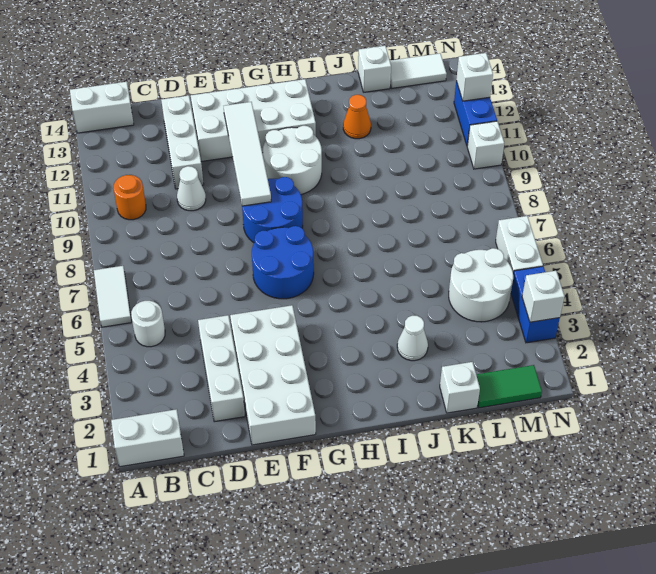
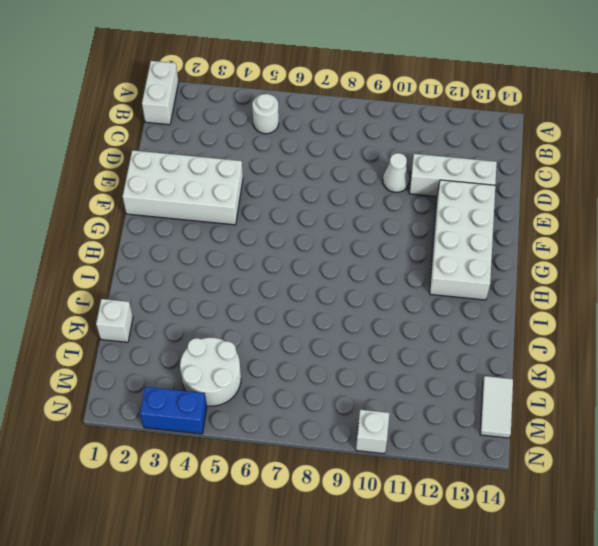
none -> white tile A6:A7 level 1
none -> white brick A14:B14 level 1
none -> orange round brick B10 level 1

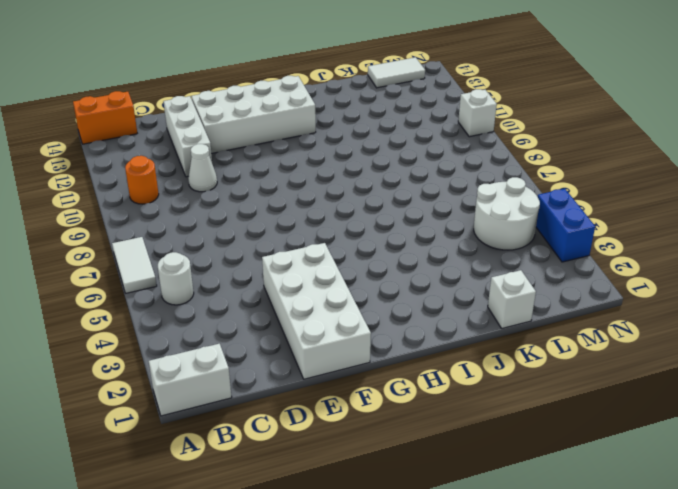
orange brick A14:B14 level 1 -> white brick A14:B14 level 1
none -> white brick D2:D4 level 1
none -> blue round brick F6:G7 level 1
none -> blue round brick F8:G9 level 1

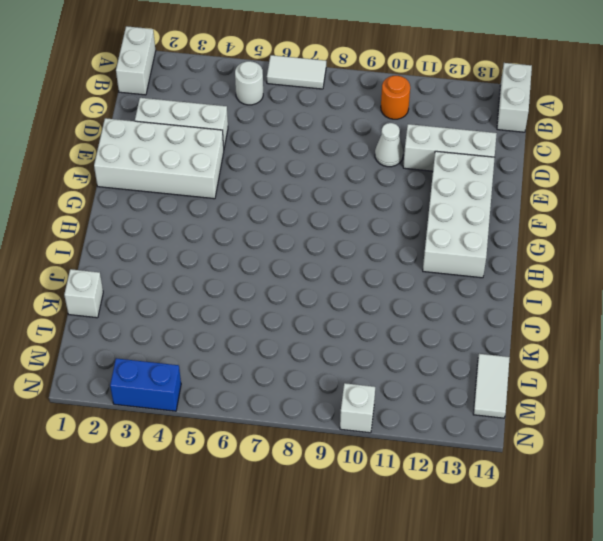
none -> blue round brick F6:G7 level 1
none -> blue round brick F8:G9 level 1
none -> white round brick G10:H11 level 1

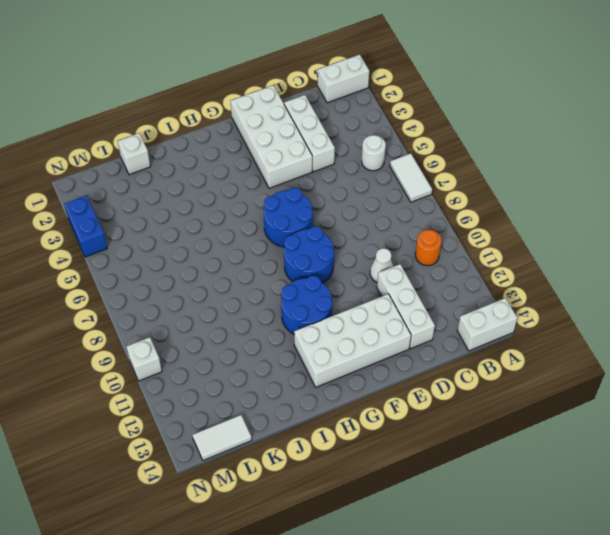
blue round brick G10:H11 level 1 -> white round brick G10:H11 level 1
none -> white cone J3 level 1
none -> orange cone J12 level 1
none -> white brick K14 level 1

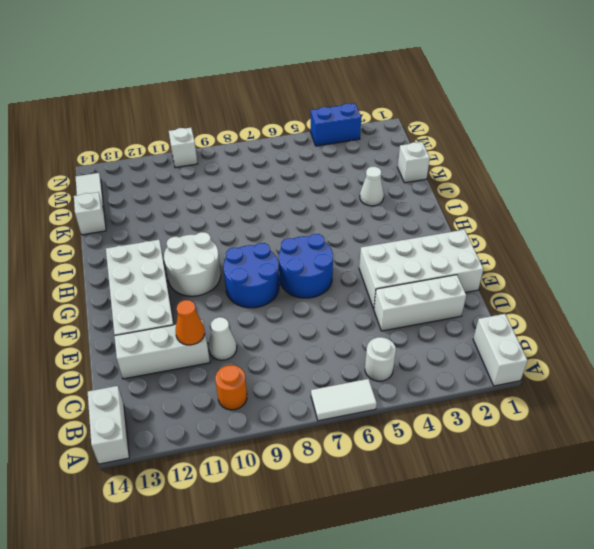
orange cone D11 level 2 -> orange cone J12 level 1
none -> green tile L1:M1 level 1
none -> white round brick L4:M5 level 1
none -> white brick N5:N6 level 1

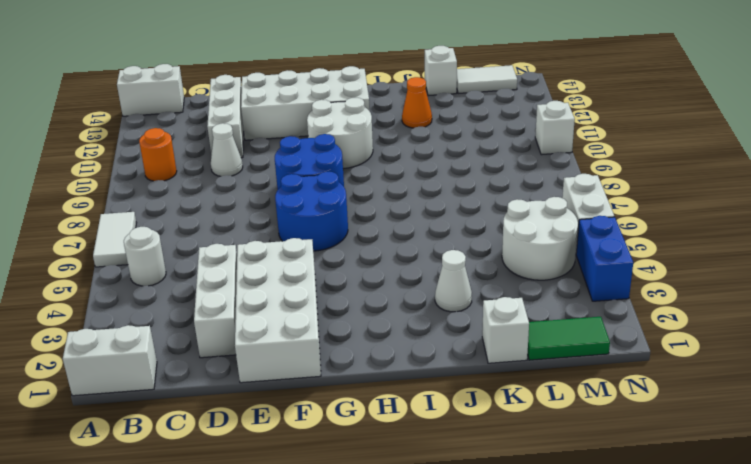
none -> blue brick N11:N12 level 1
none -> white tile F9:F12 level 2
none -> white brick N3 level 2

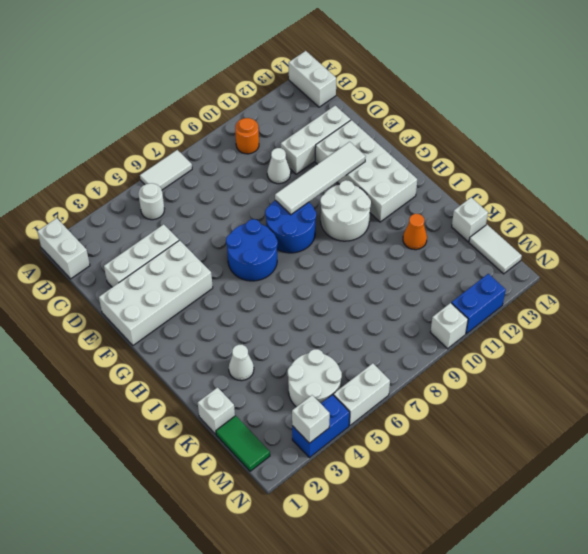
none -> white brick N12 level 2

